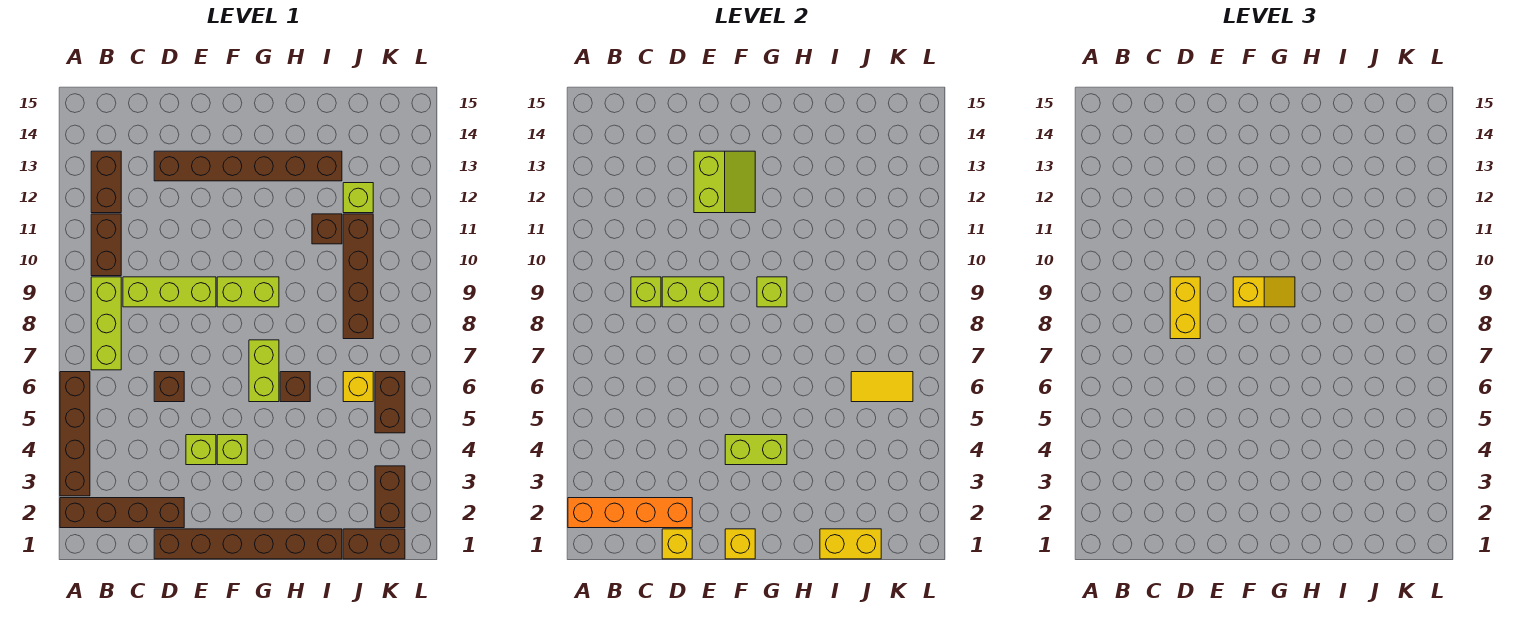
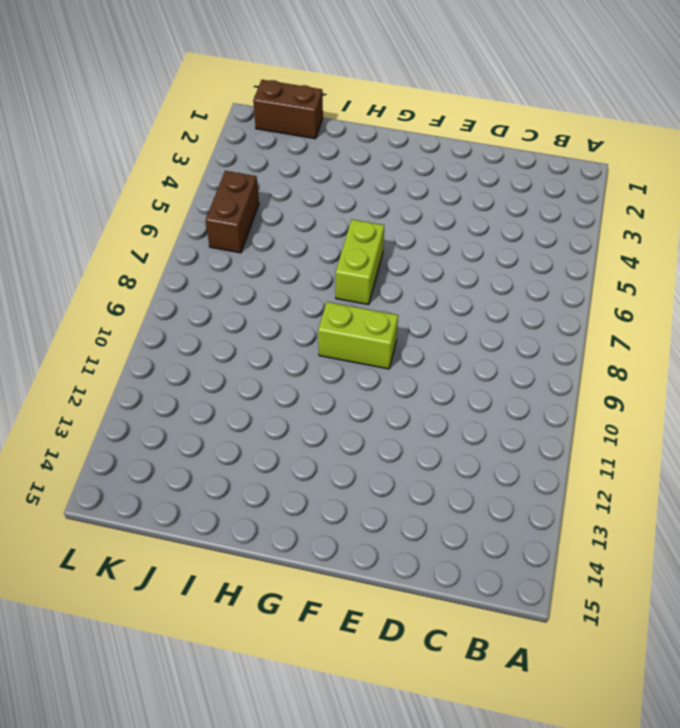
none -> brown brick A2:D2 level 1
none -> brown brick A3:A6 level 1
none -> lime brick B7:B9 level 1
none -> brown brick B10:B11 level 1

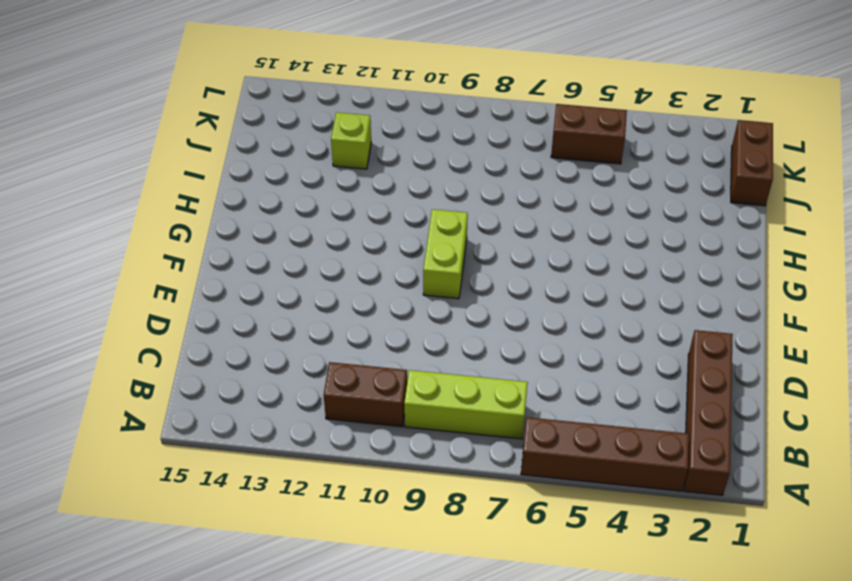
none -> brown brick B12:B13 level 1
none -> lime brick C9:E9 level 1
none -> brown brick D1:I1 level 1
none -> brown brick D6 level 1

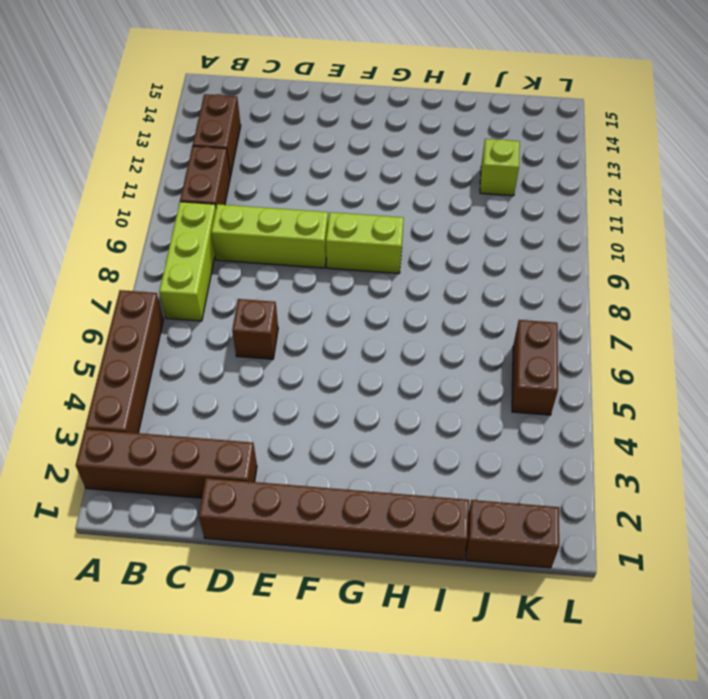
none -> brown brick D13:I13 level 1
none -> lime brick E4 level 1
none -> lime brick F4 level 1
none -> lime brick G6:G7 level 1

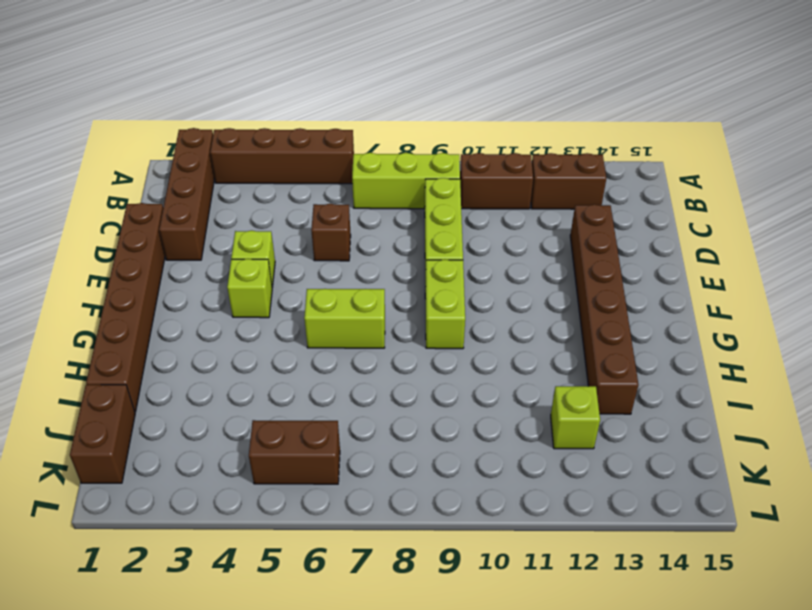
none -> brown brick H6 level 1
none -> brown brick I11 level 1
none -> yellow brick J6 level 1
none -> brown brick J8:J11 level 1

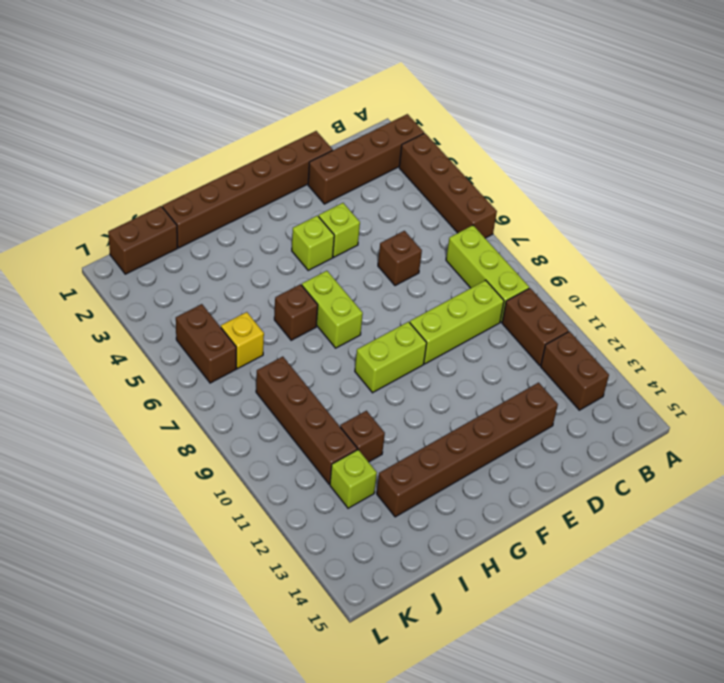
none -> brown brick K2:K3 level 1
none -> orange brick A2:D2 level 2
none -> lime brick C9 level 2
none -> yellow brick D1 level 2

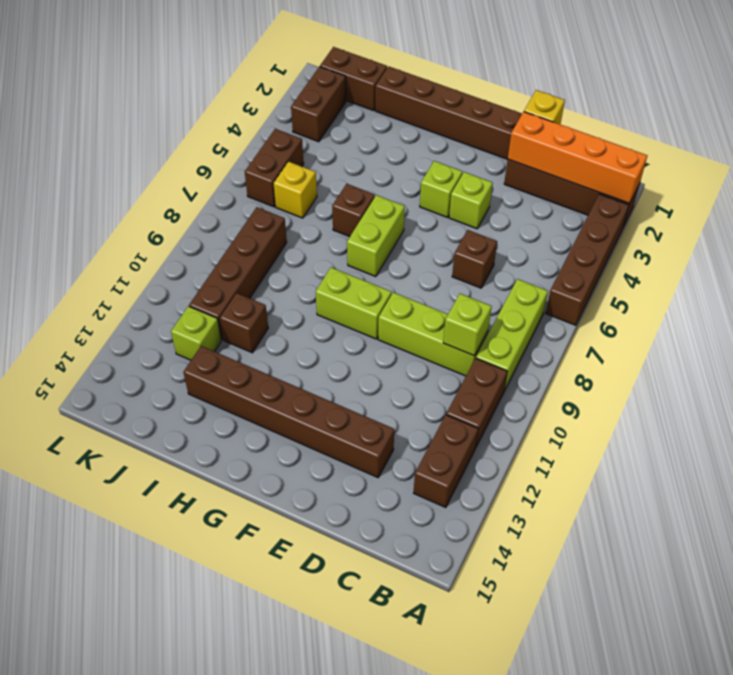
none -> lime brick D9:E9 level 2
none -> lime slope E12:F13 level 2 top E
none -> yellow brick F1 level 2
none -> lime brick F4:G4 level 2

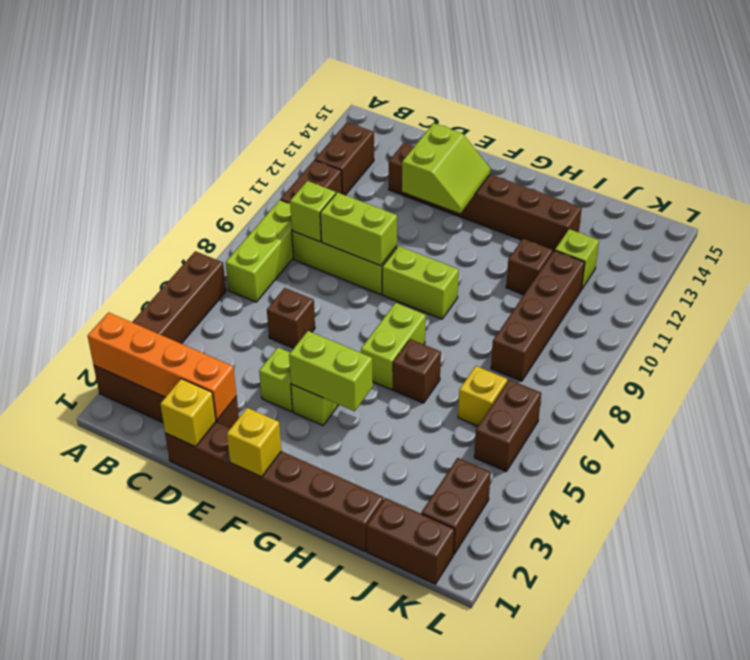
none -> lime brick G9 level 2
none -> yellow brick I1:J1 level 2
none -> yellow tile J6:K6 level 2
none -> yellow brick D8:D9 level 3

